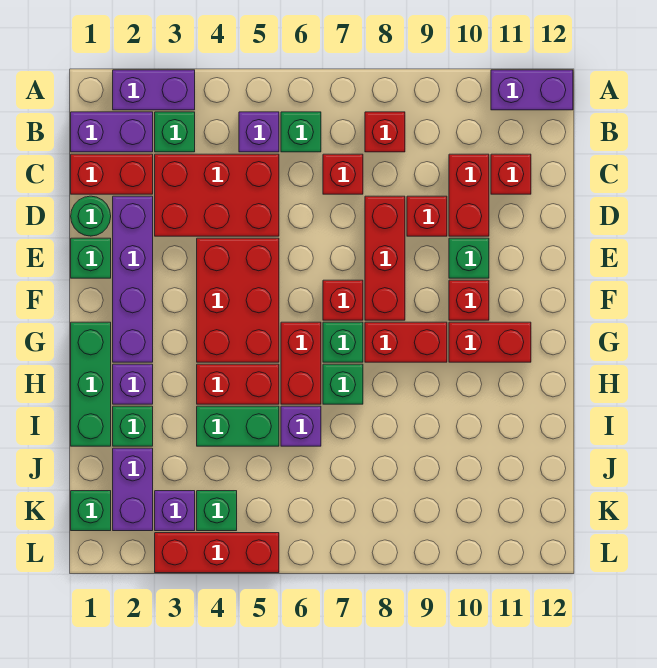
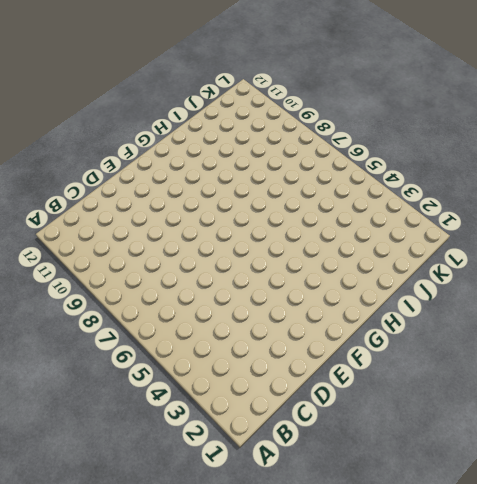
none -> purple brick A2:A3 level 1
none -> purple brick A11:A12 level 1
none -> purple brick B1:B2 level 1
none -> green brick B3 level 1

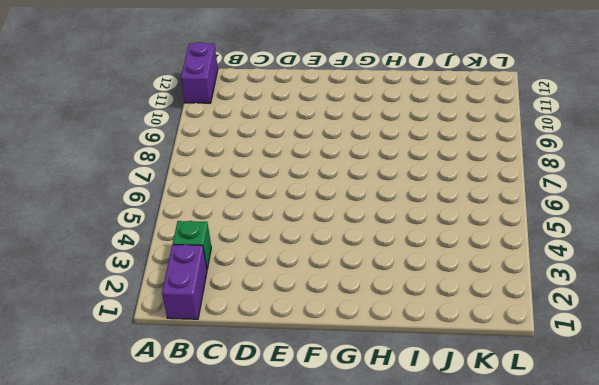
none -> purple brick A2:A3 level 1
none -> purple brick B5 level 1
none -> green brick B6 level 1
none -> red brick B8 level 1

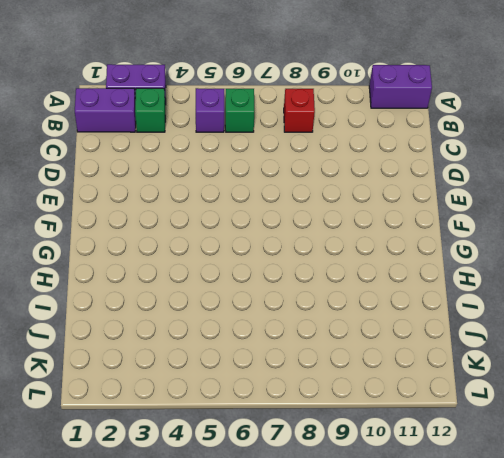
none -> red brick C1:C2 level 1
none -> red brick C3:D5 level 1
none -> red brick C7 level 1
none -> red brick C10:D10 level 1

